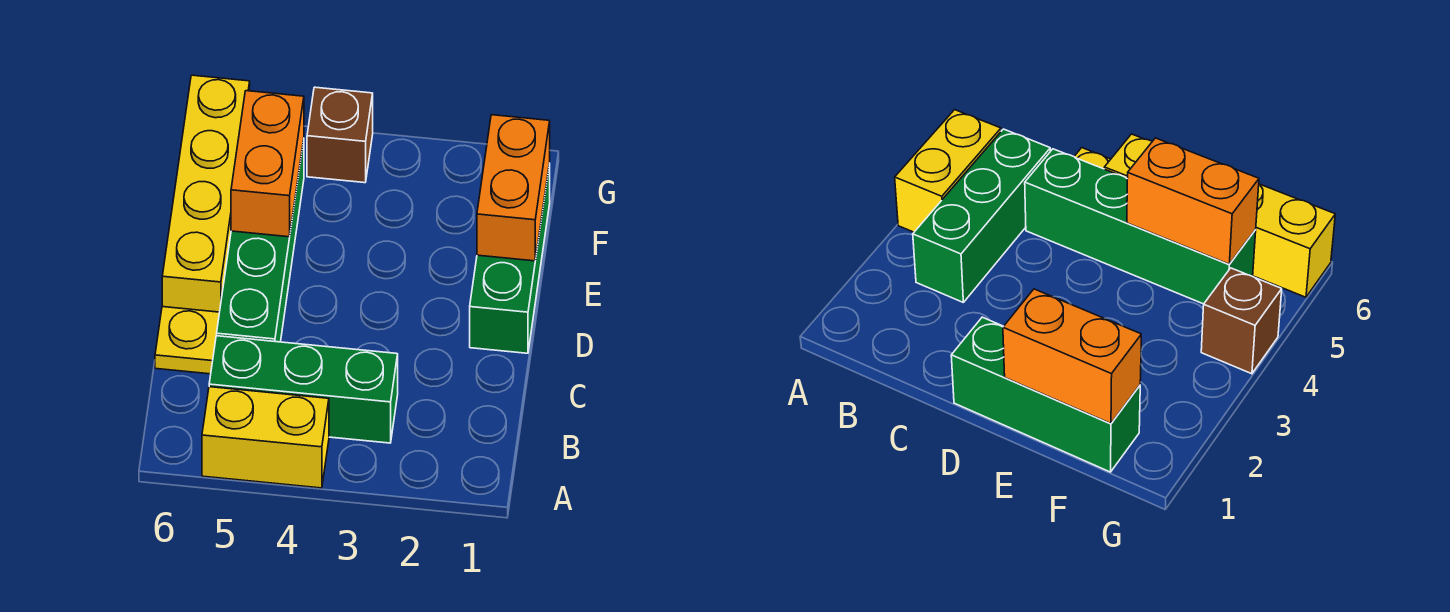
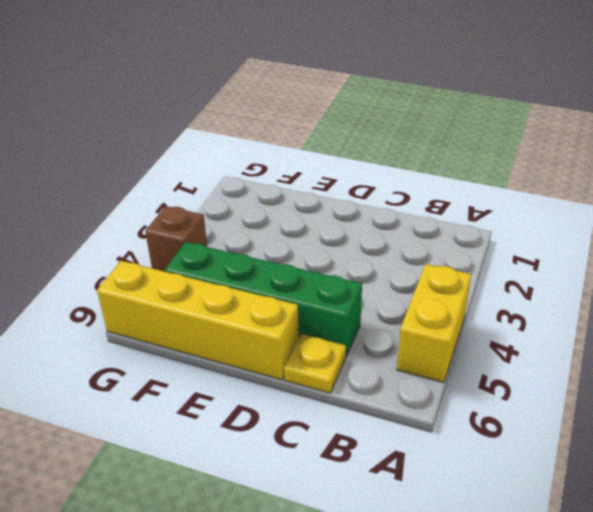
none -> green brick B3:B5 level 1
none -> green brick D1:F1 level 1

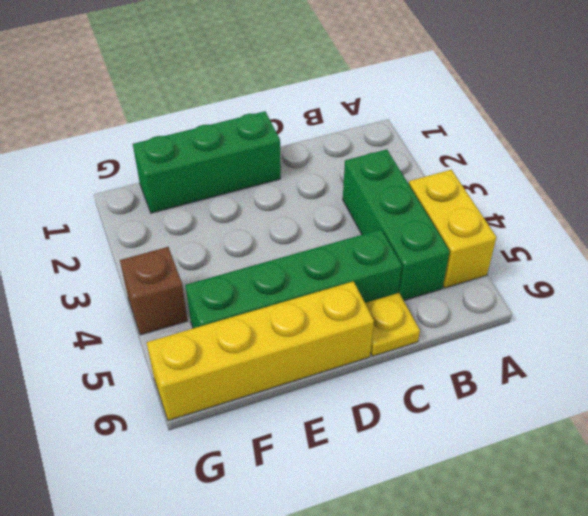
none -> orange brick E1:F1 level 2
none -> orange brick E5:F5 level 2

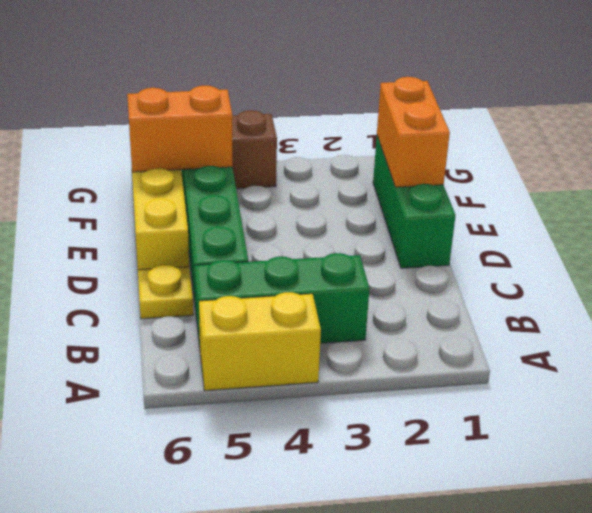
orange brick F5:F6 level 2 -> orange brick E5:F5 level 2

